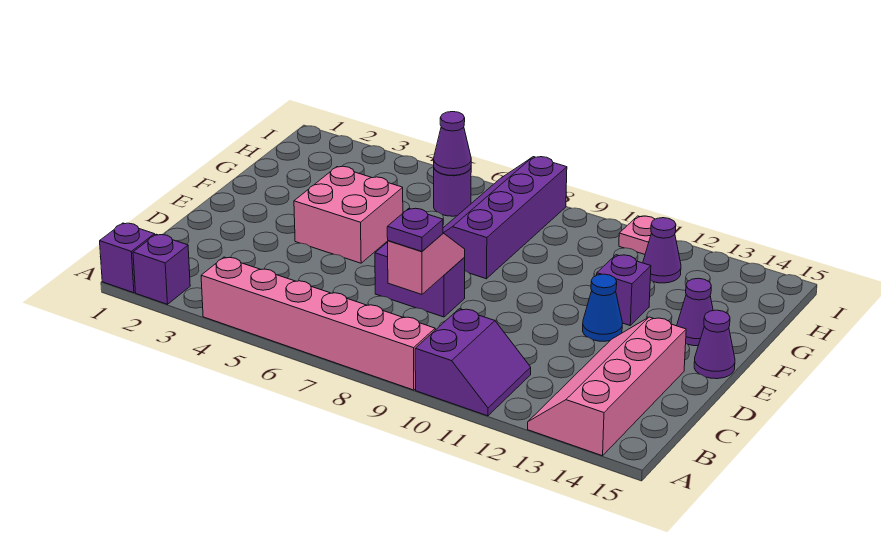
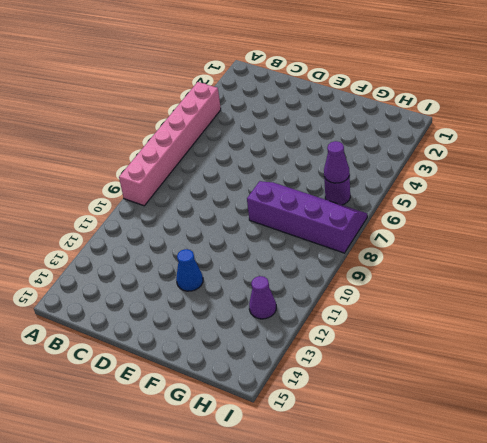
none -> purple brick A1 level 1
none -> purple brick A2 level 1
none -> purple slope A10:B11 level 1 top 10

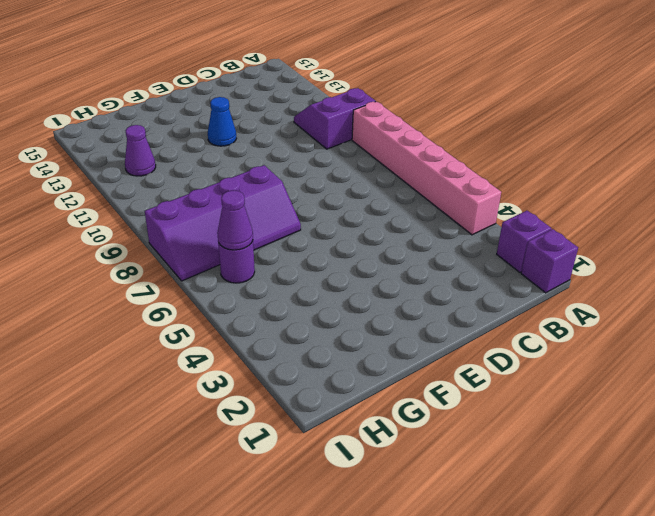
none -> pink slope A13:D14 level 1 top 14
none -> purple brick D7:D8 level 1
none -> pink brick E4:F5 level 1

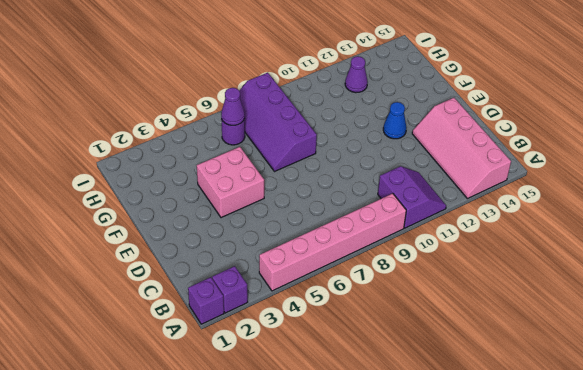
none -> purple brick D7:D8 level 1
none -> purple cone E15 level 1
none -> purple brick F12 level 1

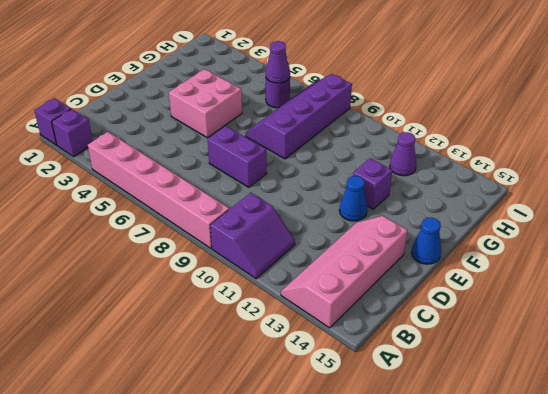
blue cone E15 level 1 -> purple cone E15 level 1
none -> purple cone F14 level 1
none -> pink plate I11 level 1
none -> pink slope C8:D8 level 2 top C

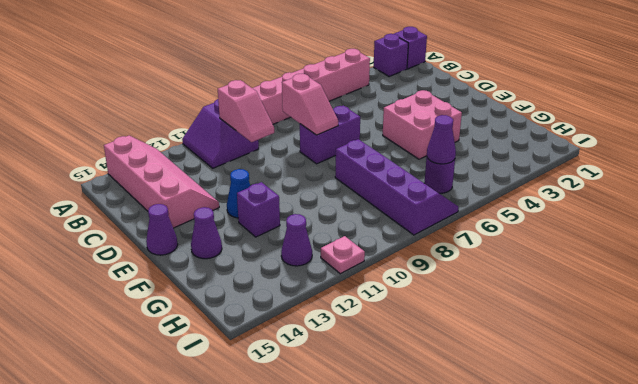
pink slope B10:C10 level 2 top B -> none
none -> purple plate C8 level 3

